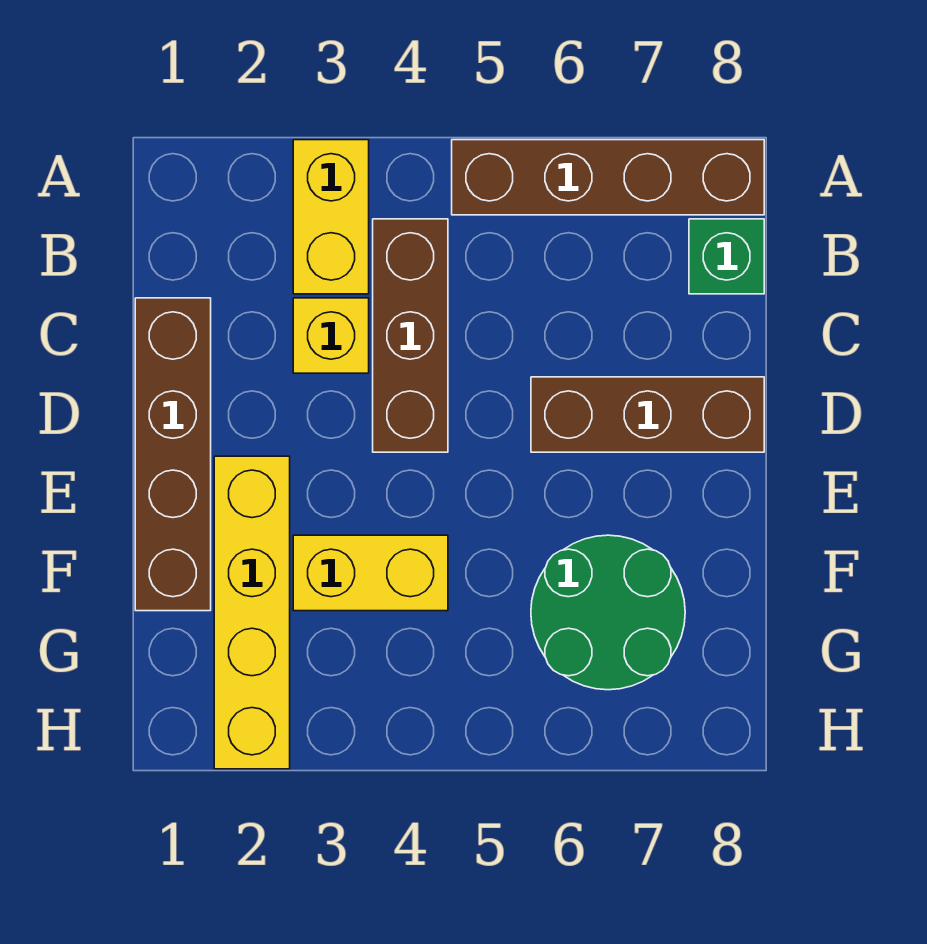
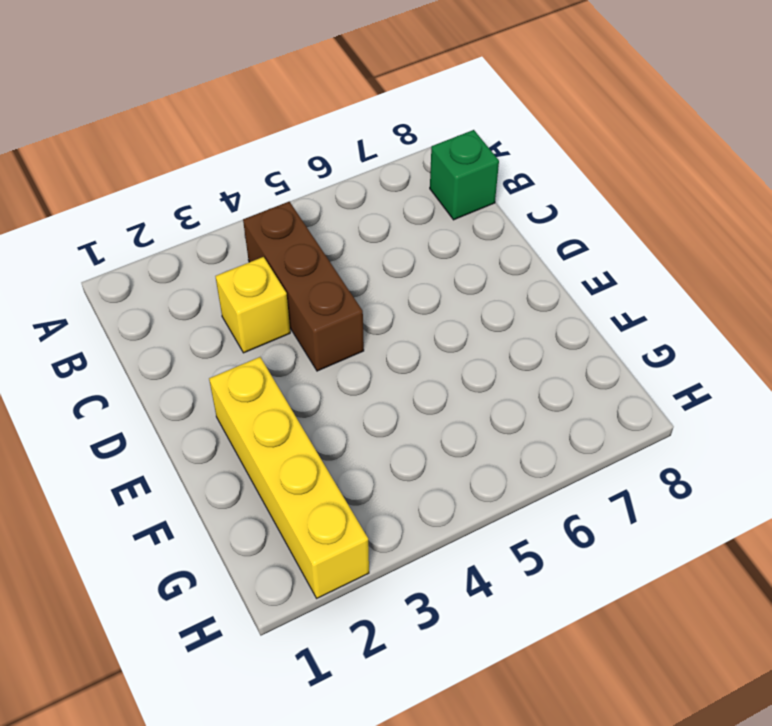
none -> yellow brick A3:B3 level 1
none -> brown brick A5:A8 level 1

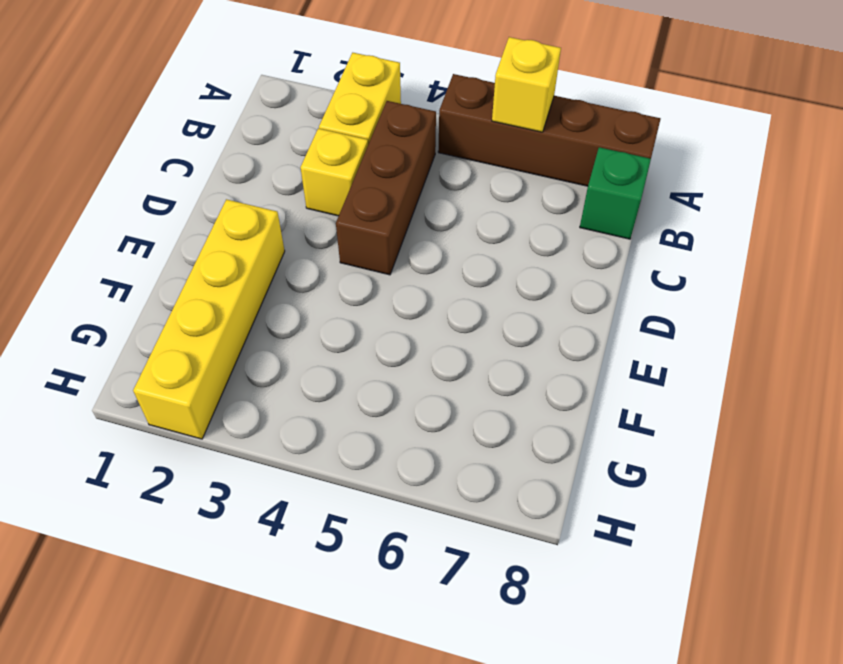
yellow brick A6 level 2 -> none
none -> brown brick C1:F1 level 1
none -> brown brick D6:D8 level 1

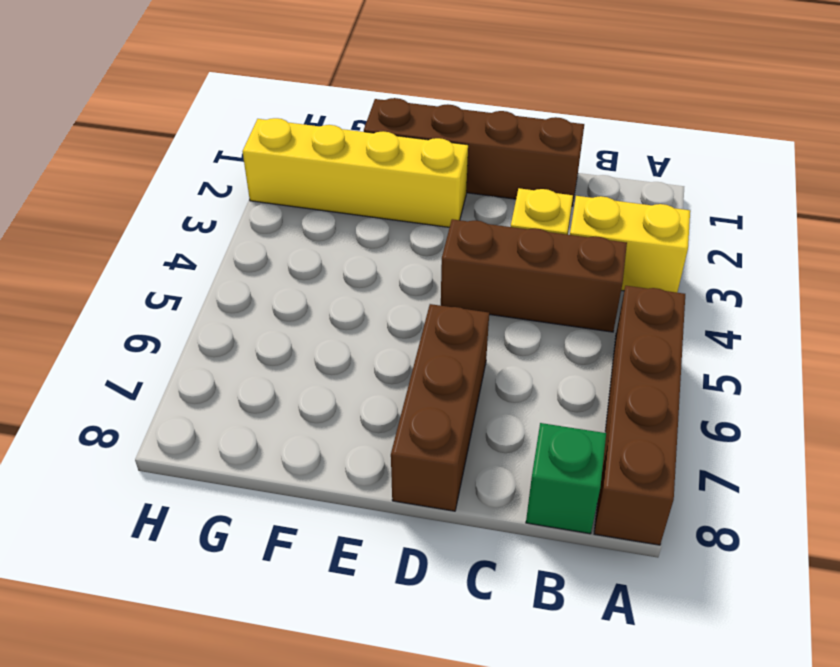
none -> yellow brick F3:F4 level 1
none -> green round brick F6:G7 level 1

